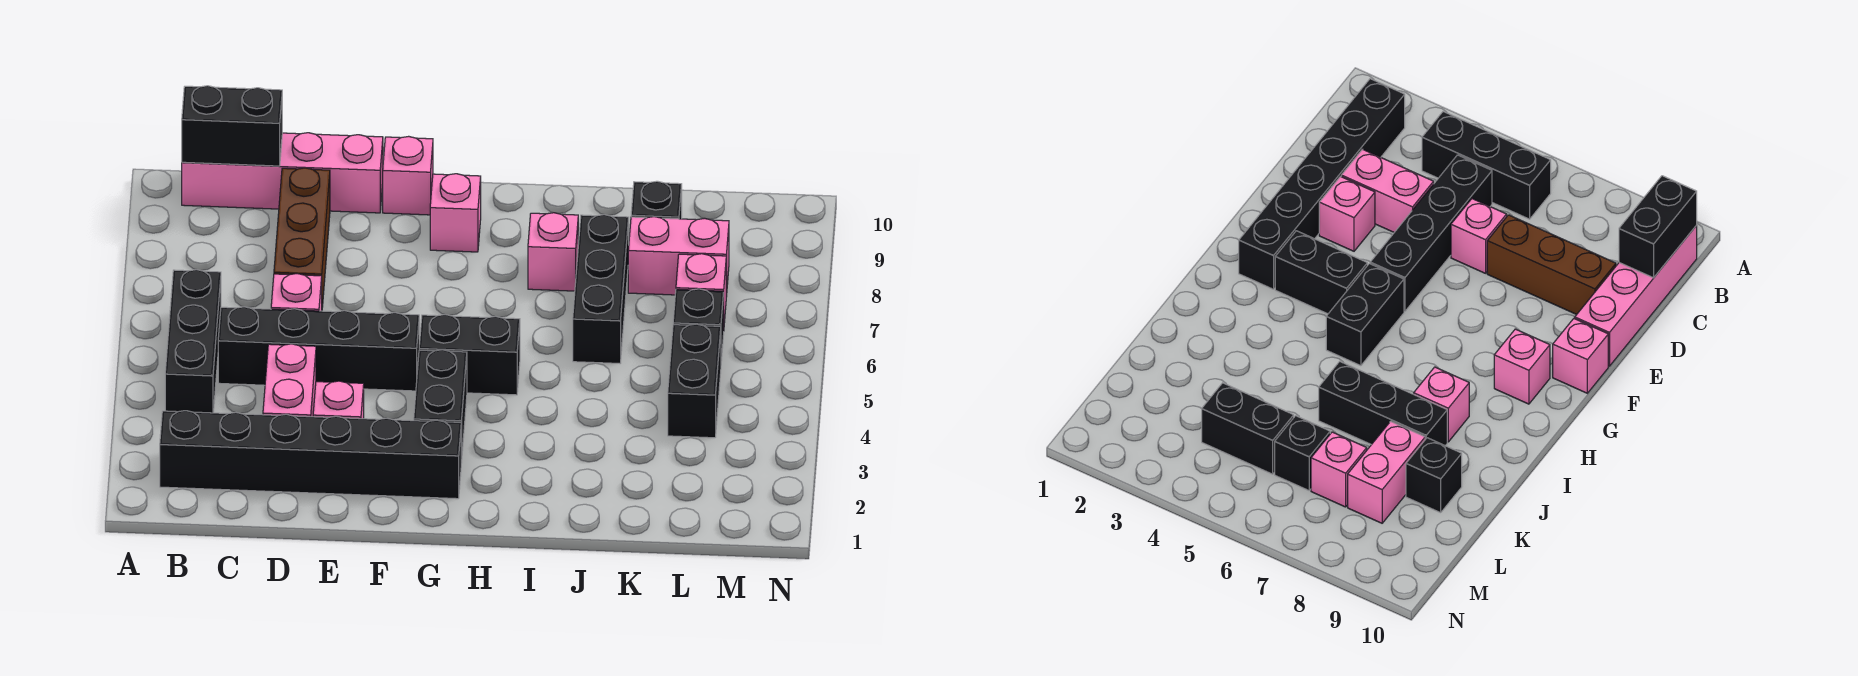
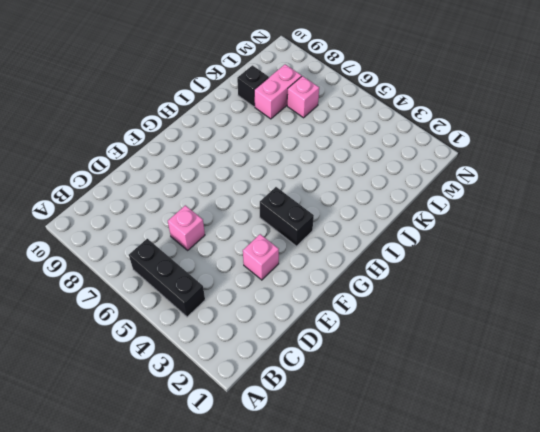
none -> black brick B2:G2 level 1
none -> pink brick B10:E10 level 1
none -> black brick C5:F5 level 1

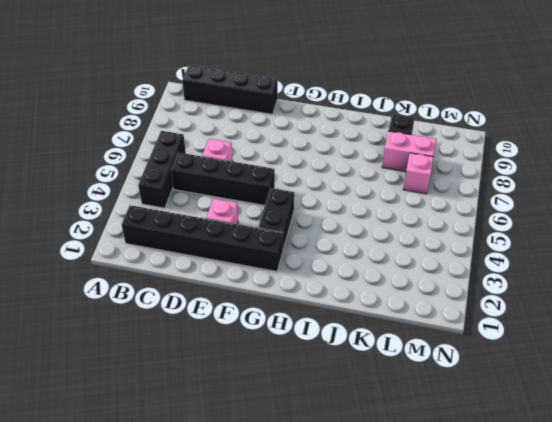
black brick B10:E10 level 1 -> pink brick B10:E10 level 1
none -> pink brick D3:D4 level 1
none -> brown brick D7:D9 level 1
none -> pink brick F10 level 1

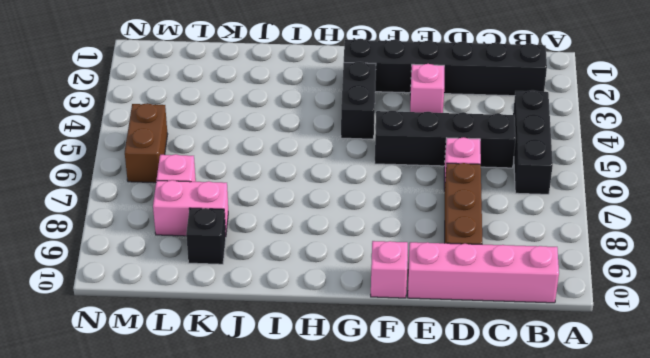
brown brick M5:M6 level 1 -> none
none -> pink brick D3:D4 level 1
none -> black brick G5:H5 level 1
none -> pink brick G9 level 1

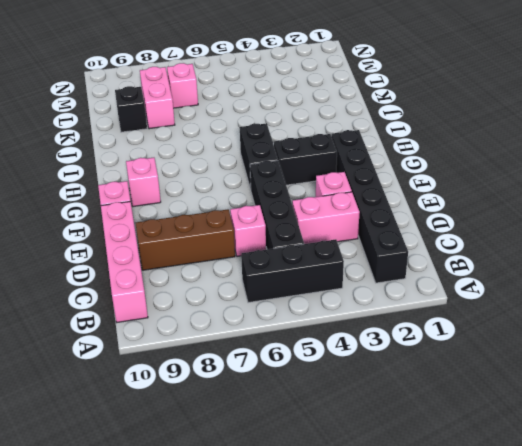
none -> pink brick I8 level 1
none -> black brick J6:J8 level 1
none -> black brick L4:L5 level 1

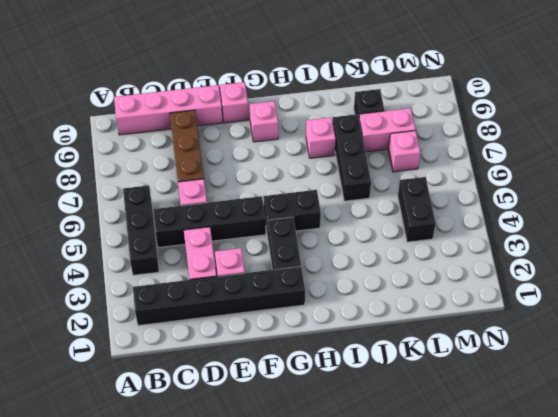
none -> black brick L6 level 1
none -> black brick B10:C10 level 2

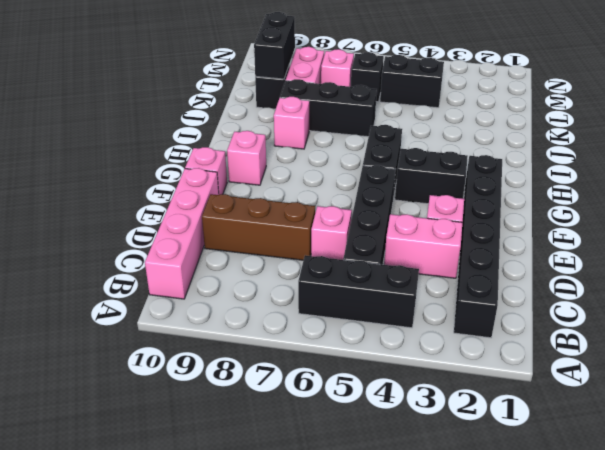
black brick K9:L9 level 2 -> black brick B10:C10 level 2

